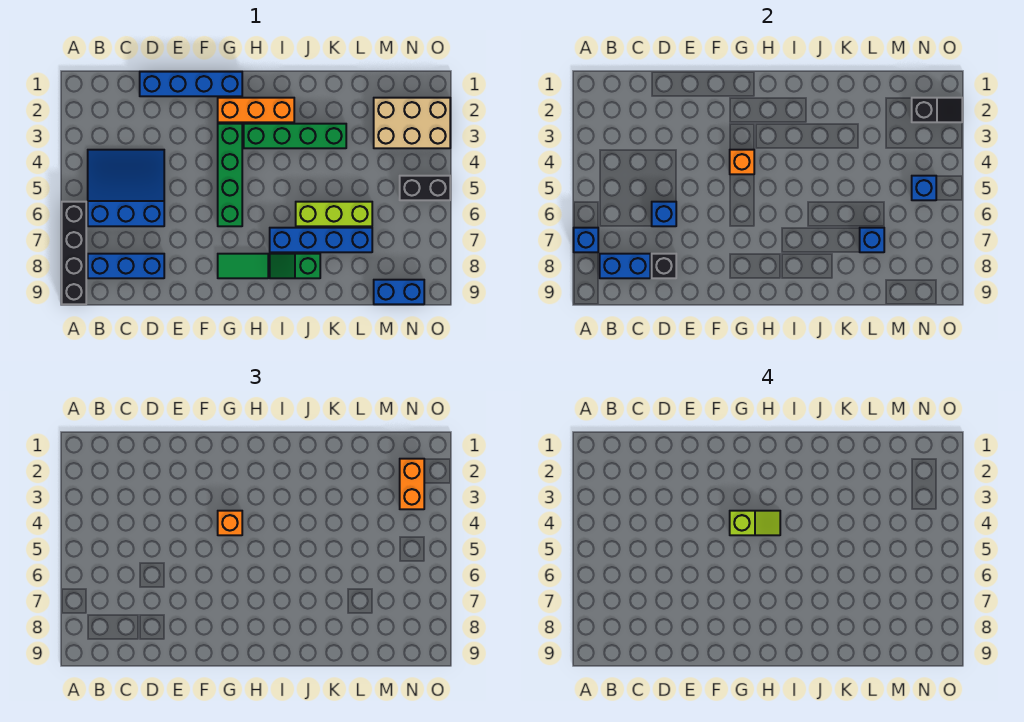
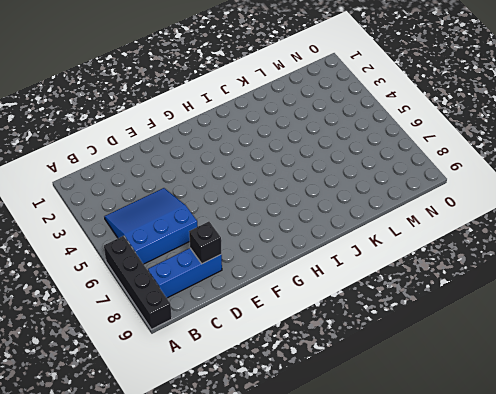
none -> blue brick D1:G1 level 1
none -> orange brick G2:I2 level 1
none -> green brick G3:G6 level 1

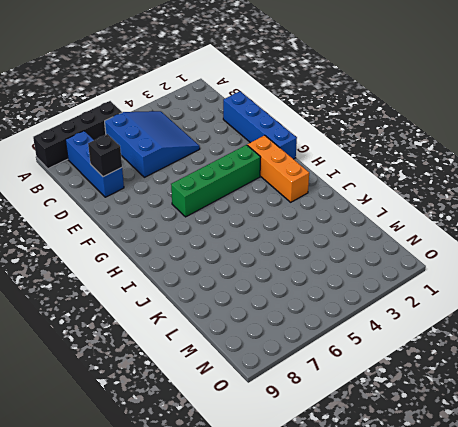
none -> green tile G8:H8 level 1
none -> green brick H3:K3 level 1
none -> blue brick I7:L7 level 1

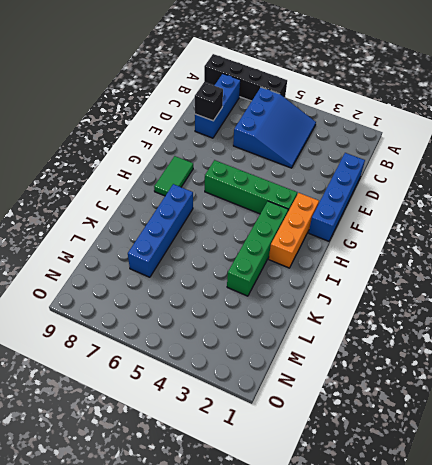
none -> green slope I8:J8 level 1 top J
none -> lime brick J6:L6 level 1
none -> tan brick M2:O3 level 1

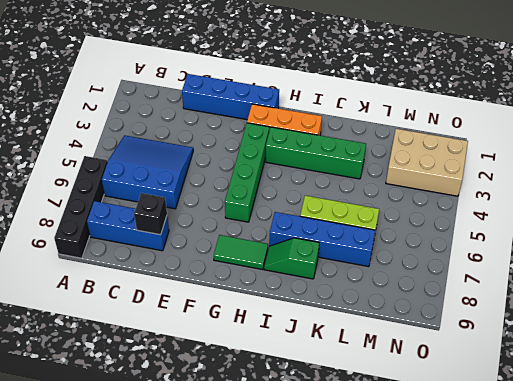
none -> blue brick M9:N9 level 1
none -> black brick N5:O5 level 1
none -> blue brick A7 level 2

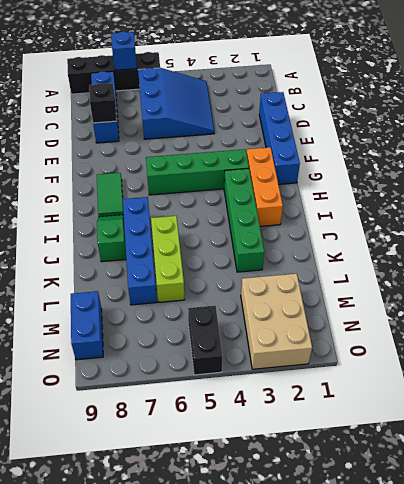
none -> blue brick B8:C8 level 2
none -> blue brick D6 level 2
none -> orange brick G4 level 2

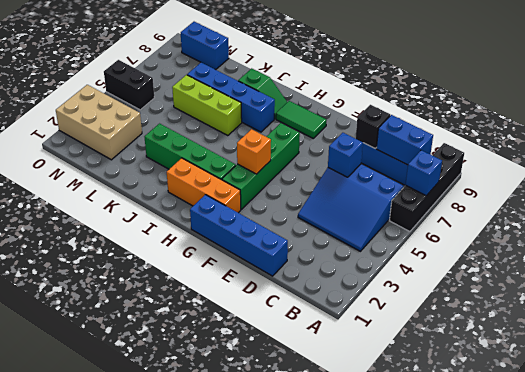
none -> blue brick L7 level 2
none -> black slope N2:O2 level 2 top N
none -> blue brick N5 level 2

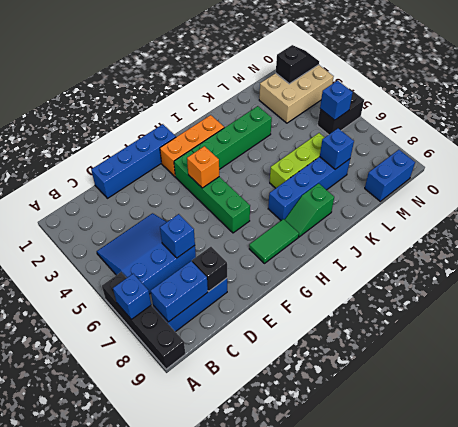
none -> orange brick G4 level 3
none -> orange brick N2:N3 level 3
none -> lime slope G4:H4 level 4 top G

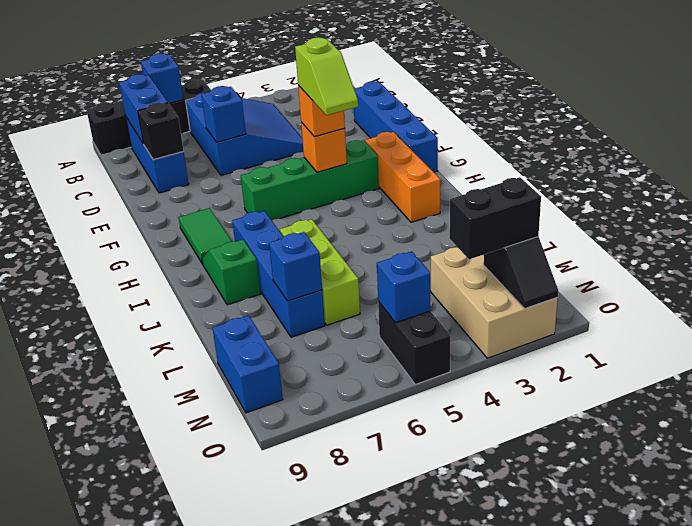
black brick N2:N3 level 3 -> orange brick N2:N3 level 3
none -> green brick H3:K3 level 1

